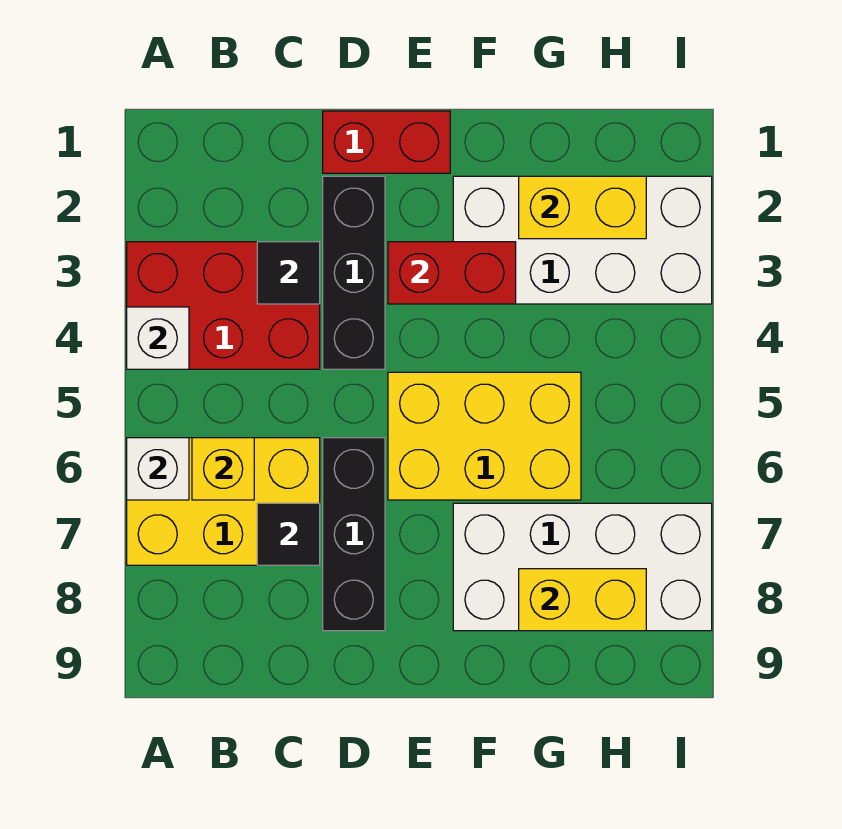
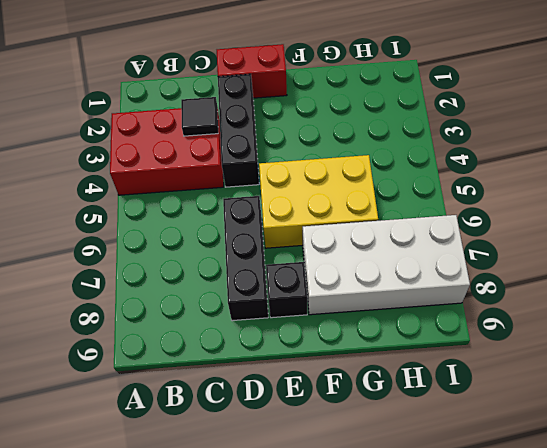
black brick E8 level 1 -> none
none -> yellow brick A6:C7 level 1
none -> white brick F2:I3 level 1
none -> white brick A4 level 2

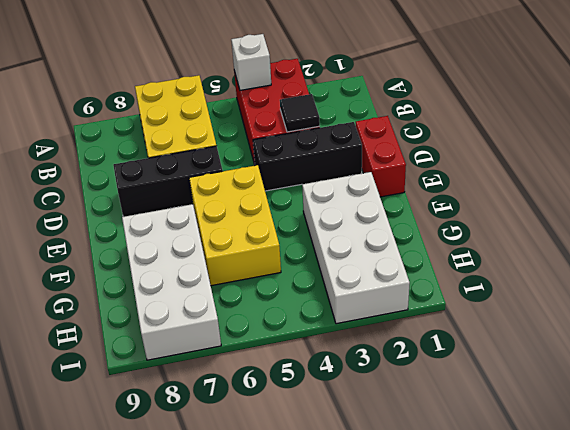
none -> white brick A6 level 2
none -> yellow brick B6 level 2
none -> black tile C7 level 2

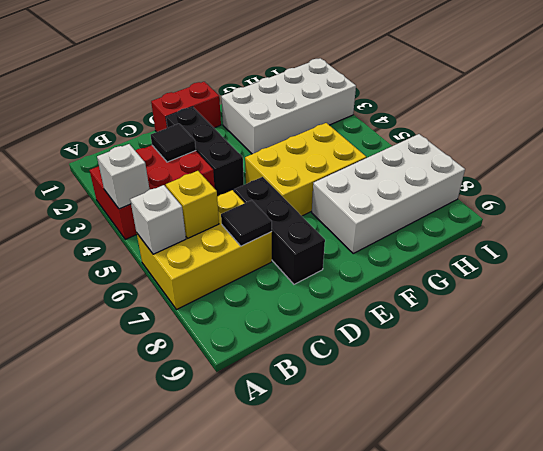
none -> red brick E3:F3 level 2
none -> yellow brick G2:H2 level 2
none -> yellow brick G8:H8 level 2

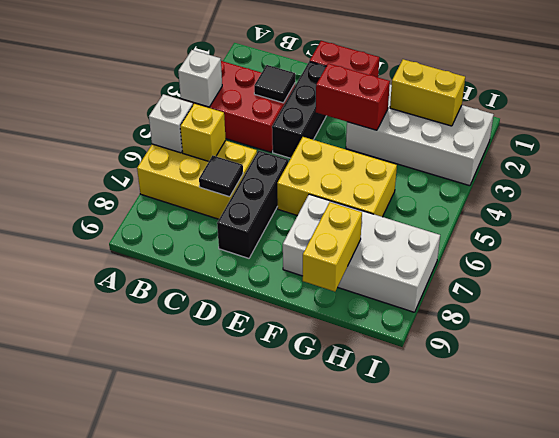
yellow brick G8:G9 level 2 -> yellow brick G8:H8 level 2

